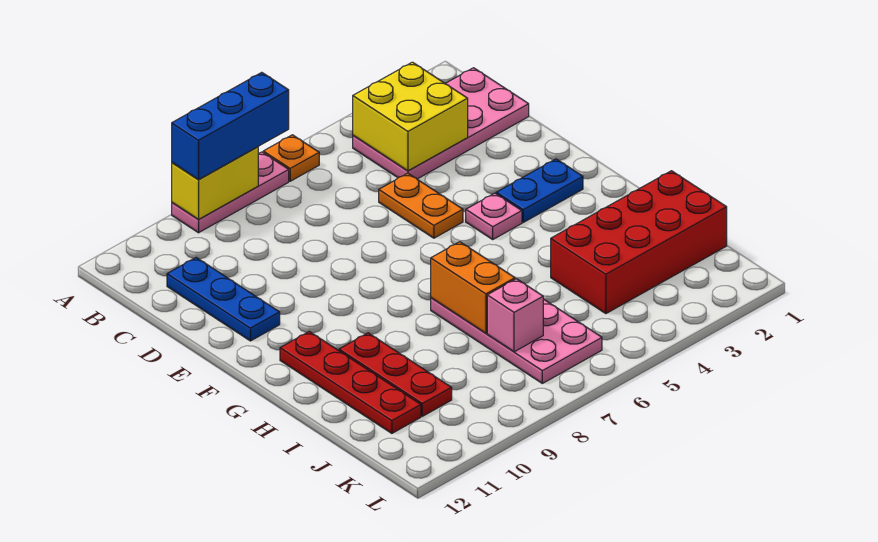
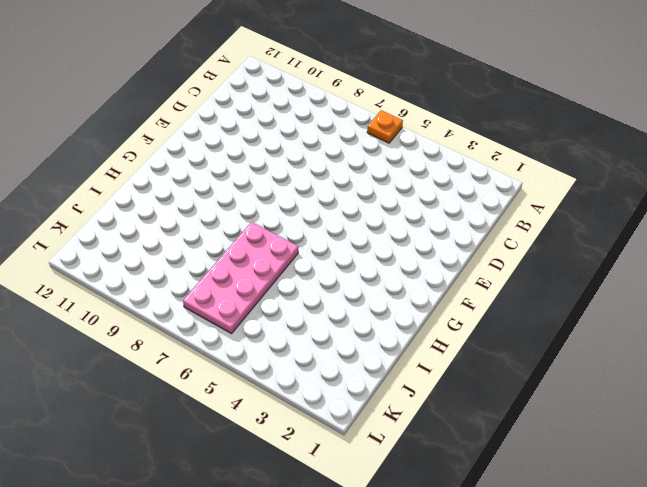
none -> pink plate A7:A9 level 1
none -> pink plate B1:C4 level 1
none -> blue plate C11:E11 level 1

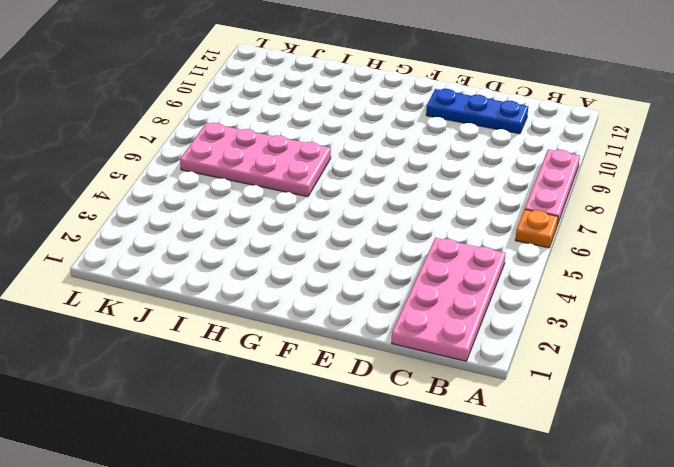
none -> orange plate D5:E5 level 1
none -> blue plate F2:F3 level 1
none -> pink plate F4 level 1

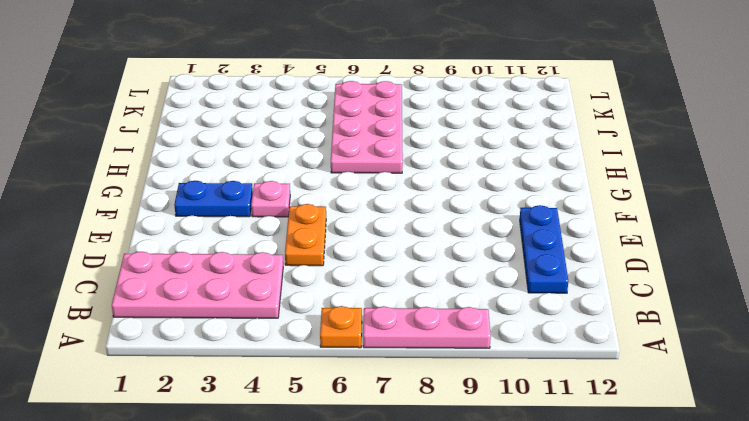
none -> red plate G11:J11 level 1
none -> red plate H10:J10 level 1
none -> red brick I1:J4 level 1

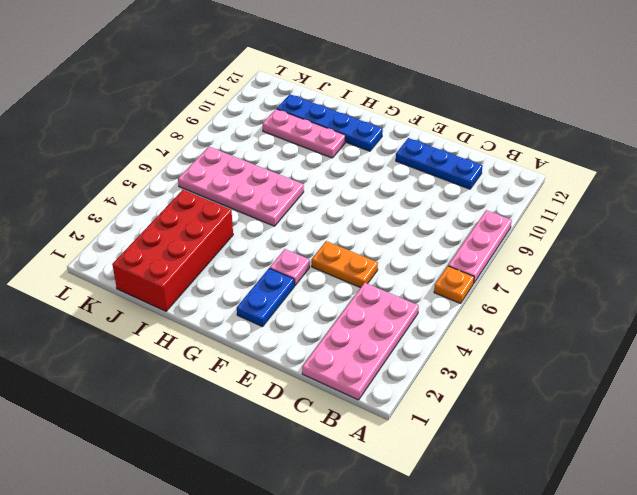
blue plate G11:J11 level 1 -> red plate G11:J11 level 1
pink plate H10:J10 level 1 -> red plate H10:J10 level 1
none -> yellow brick A8:A9 level 2
none -> yellow brick B3:C4 level 2
none -> orange brick H7:I7 level 2

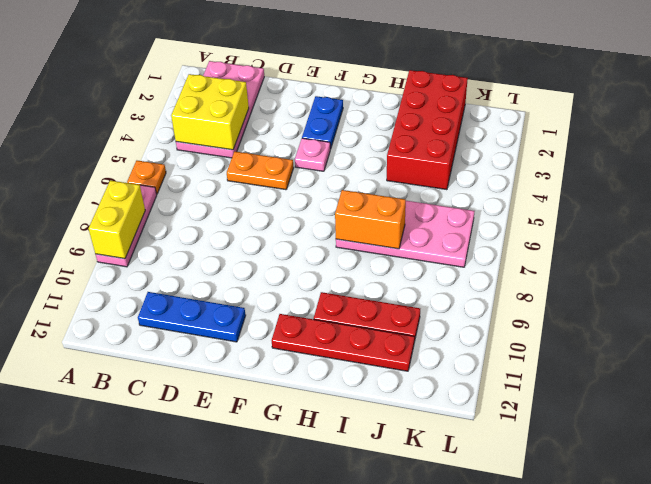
none -> pink brick J7 level 2
none -> blue brick A7:A9 level 3

